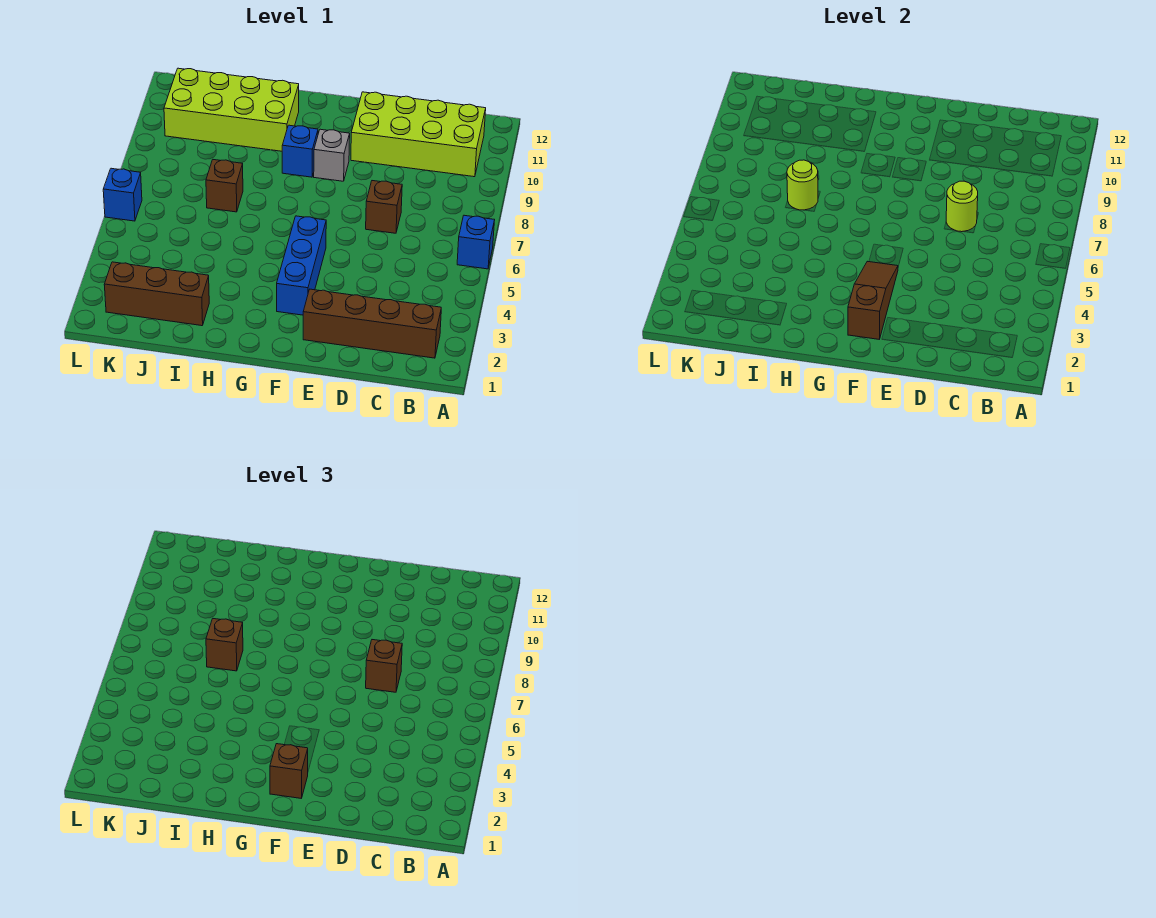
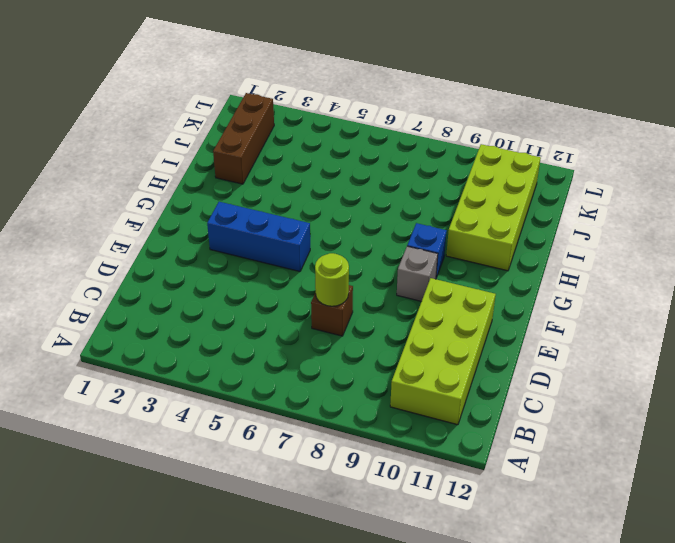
none -> blue brick A6 level 1
none -> brown brick B2:E2 level 1
none -> brown brick I7 level 1

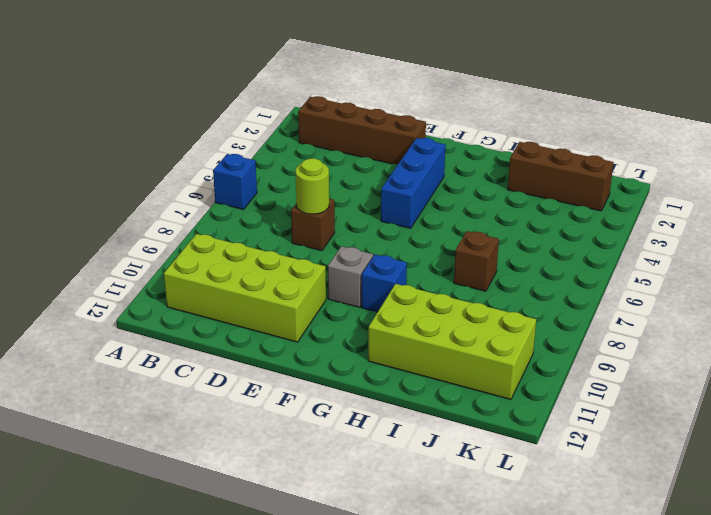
none -> blue brick L6 level 1
none -> brown slope F2:F4 level 2 top 2
none -> lime round brick I7 level 2

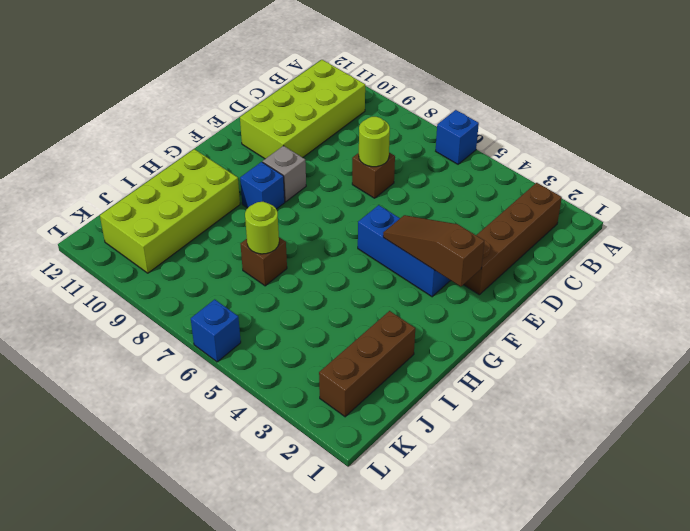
none -> brown brick D7 level 3
none -> brown brick F2 level 3
none -> brown brick I7 level 3

